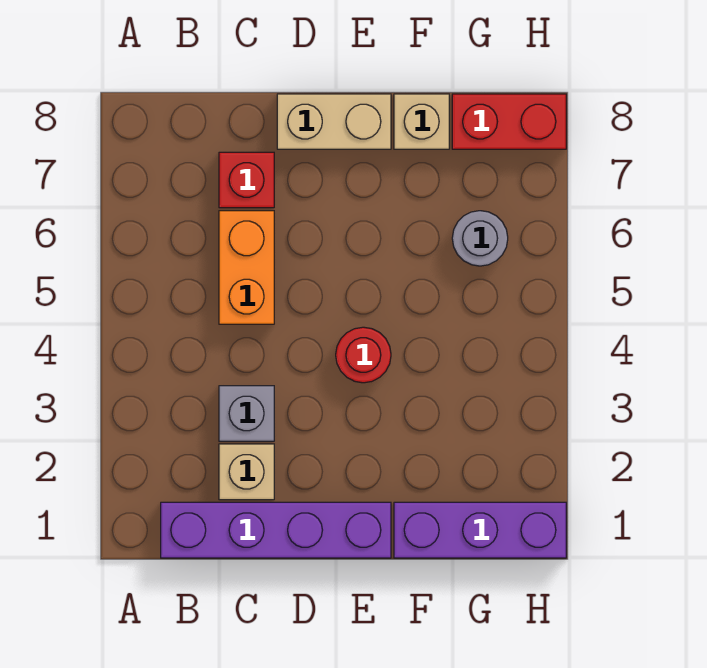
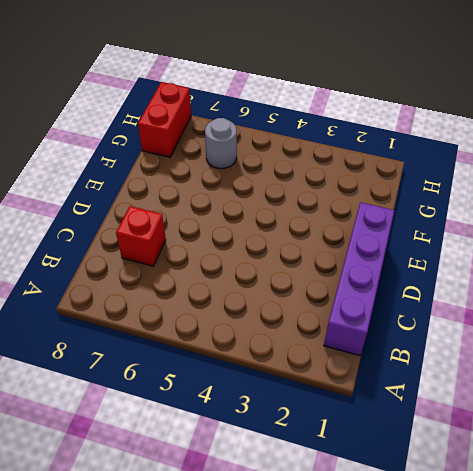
none -> tan brick C2 level 1
none -> grey brick C3 level 1

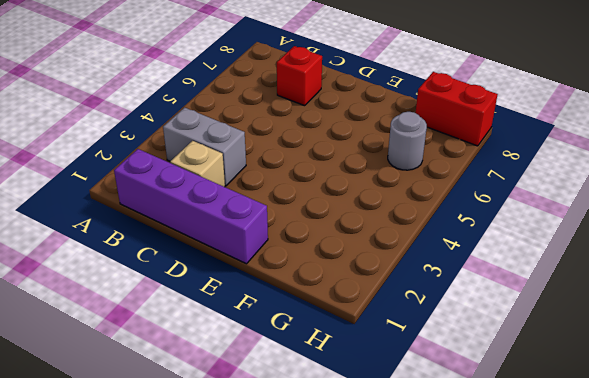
grey brick B3:C3 level 1 -> grey brick C3 level 1
none -> orange brick C5:C6 level 1
none -> tan brick D8:E8 level 1

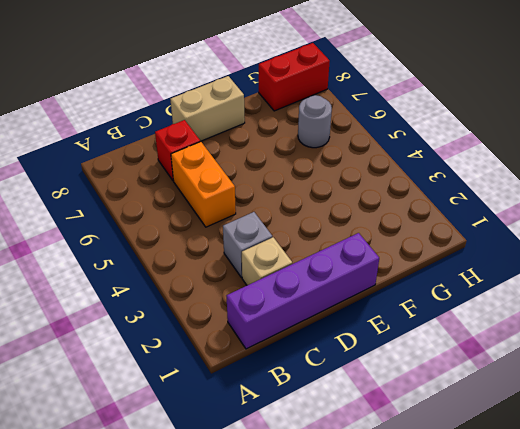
none -> red round brick E4 level 1
none -> purple brick F1:H1 level 1

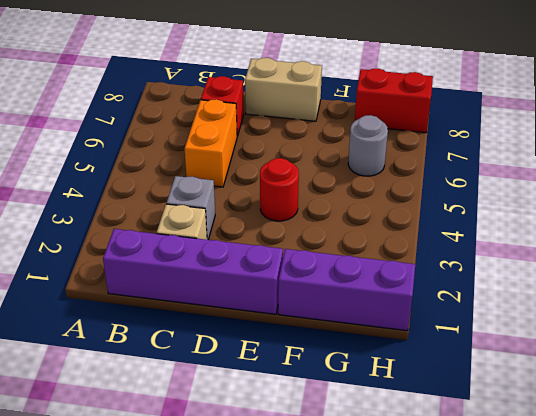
none -> tan brick F8 level 1

